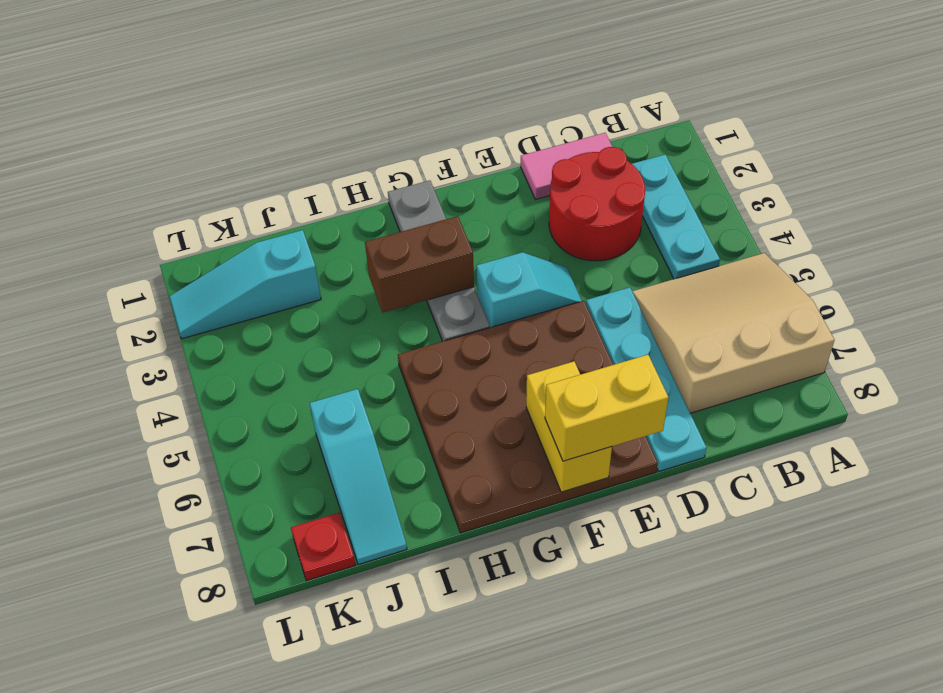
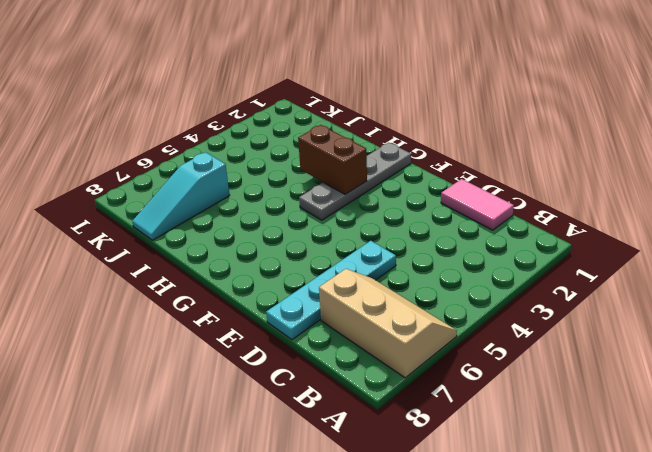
tan slope A6:C7 level 1 top 7 -> tan slope A5:C7 level 1 top 7
none -> cyan plate B2:B4 level 1
none -> red round brick C2:D3 level 1
none -> cyan slope E4:F4 level 1 top F

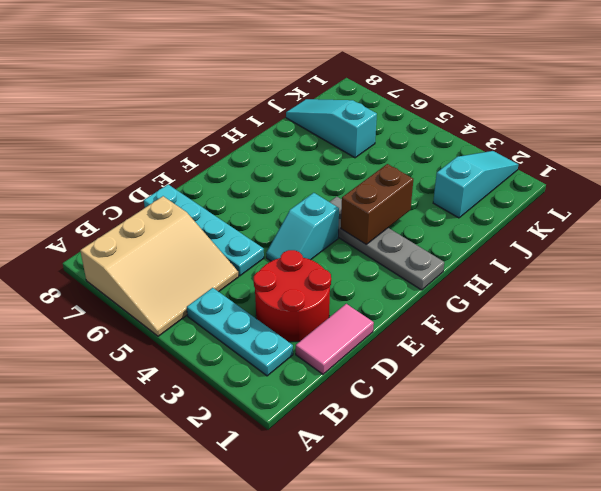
none -> brown plate E5:H8 level 1
none -> red plate K8 level 1
none -> yellow brick F7:F8 level 2

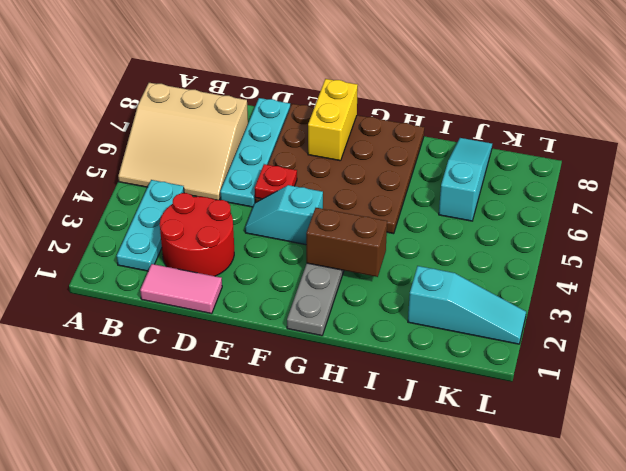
red plate E5 level 2 -> red plate K8 level 1
none -> yellow brick E8:F8 level 3

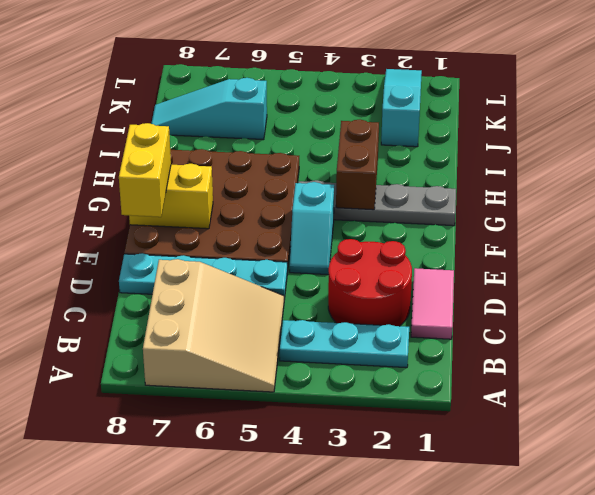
none -> red plate K8 level 1

